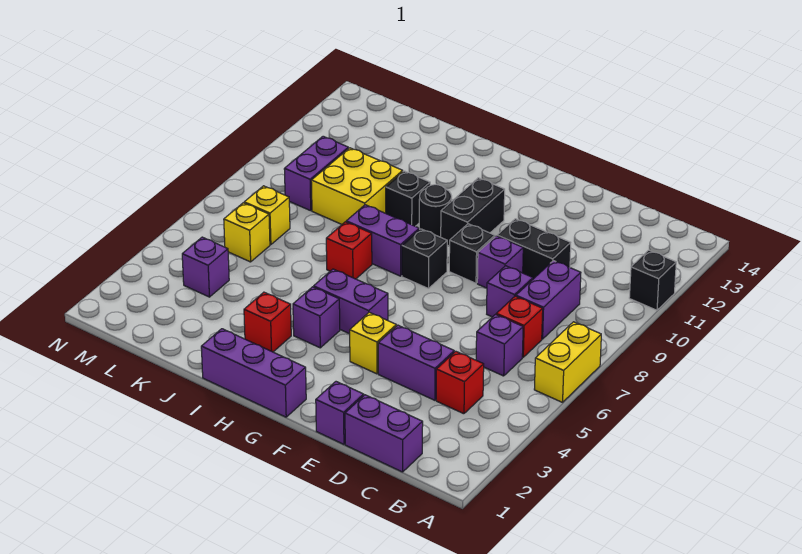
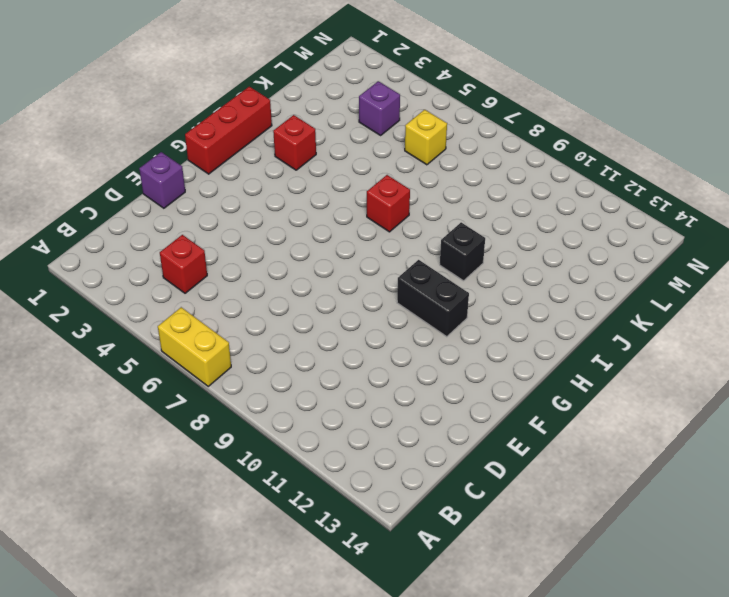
red brick G1:I1 level 1 -> purple brick G1:I1 level 1
none -> black brick A11 level 1
none -> purple brick C1:D1 level 1
none -> purple brick C6 level 1

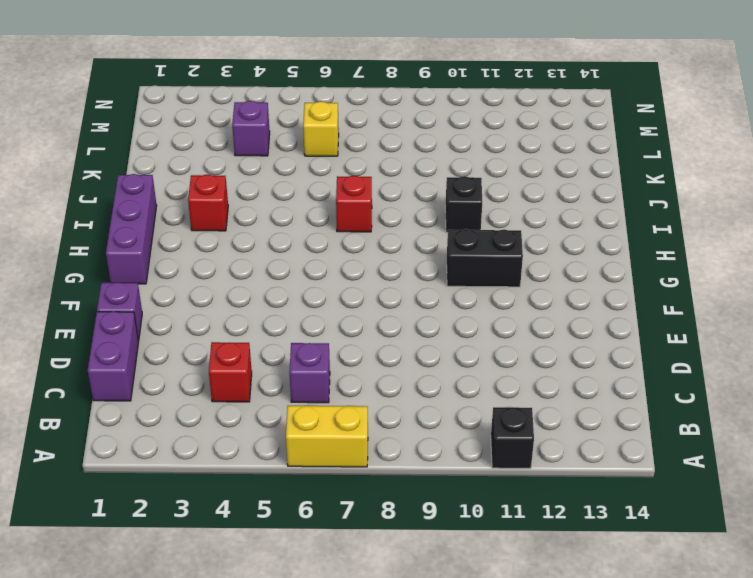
none -> red brick C7 level 1
none -> purple brick C8:C9 level 1
none -> purple brick D4:E4 level 1

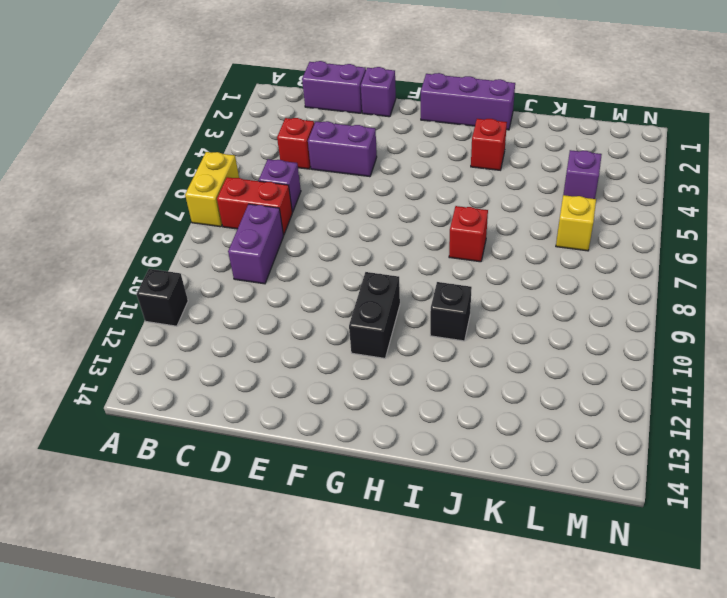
red brick B7:C7 level 1 -> red brick C7 level 1
none -> purple brick D8 level 1
none -> black brick D10:E10 level 1
none -> purple brick E9 level 1

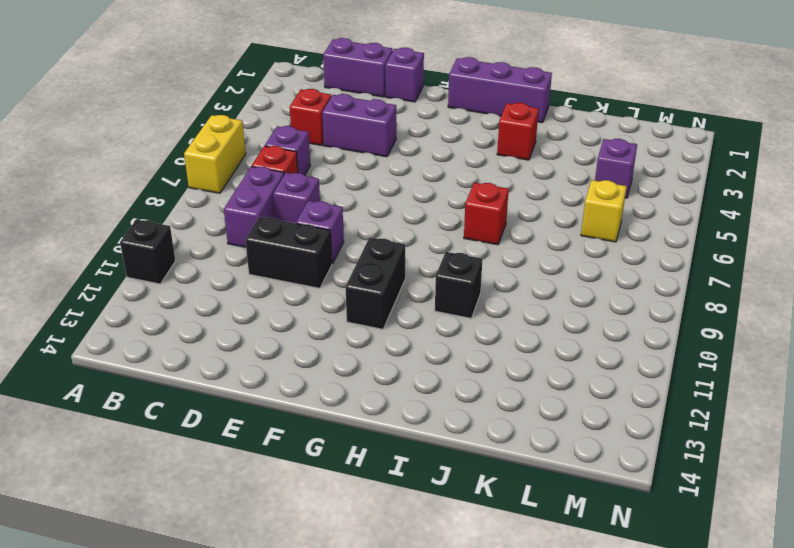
none -> yellow brick F4 level 1
none -> black brick F9 level 1
none -> purple brick G5:H5 level 1

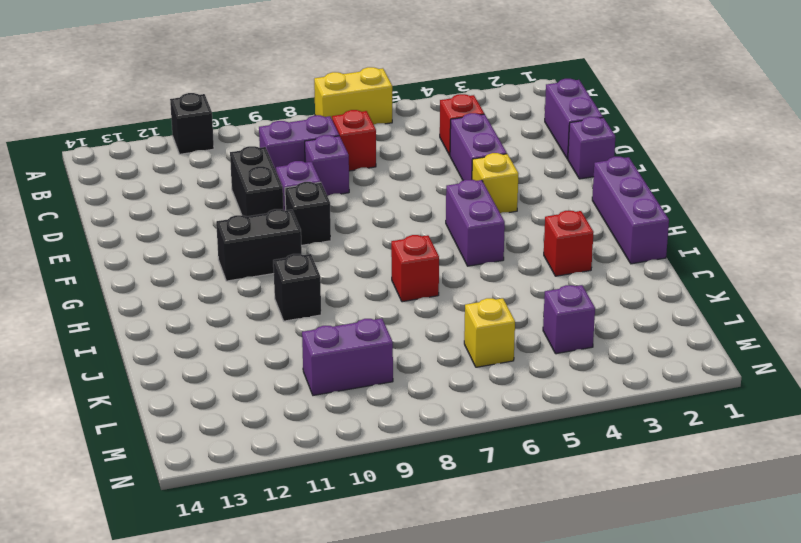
none -> purple brick C6 level 1
none -> black brick G8 level 1
none -> purple brick H4 level 1

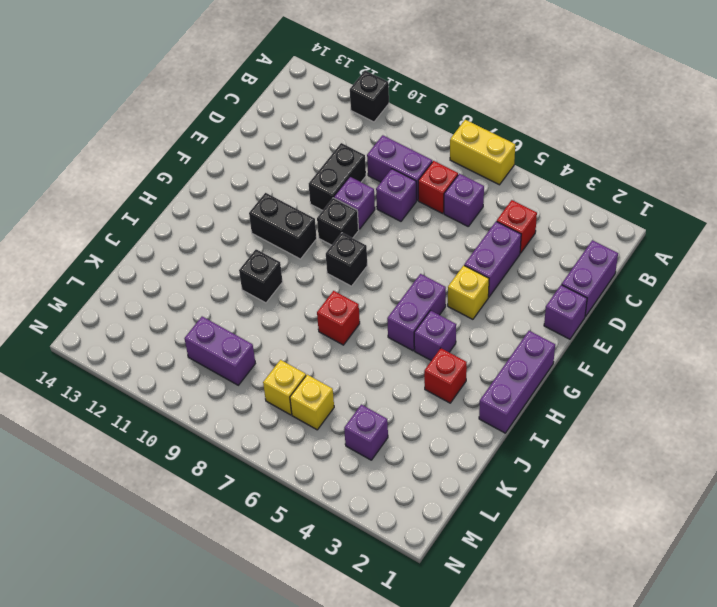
none -> purple brick H8:I8 level 1
none -> black round brick H10 level 1
none -> yellow brick J9:K10 level 1

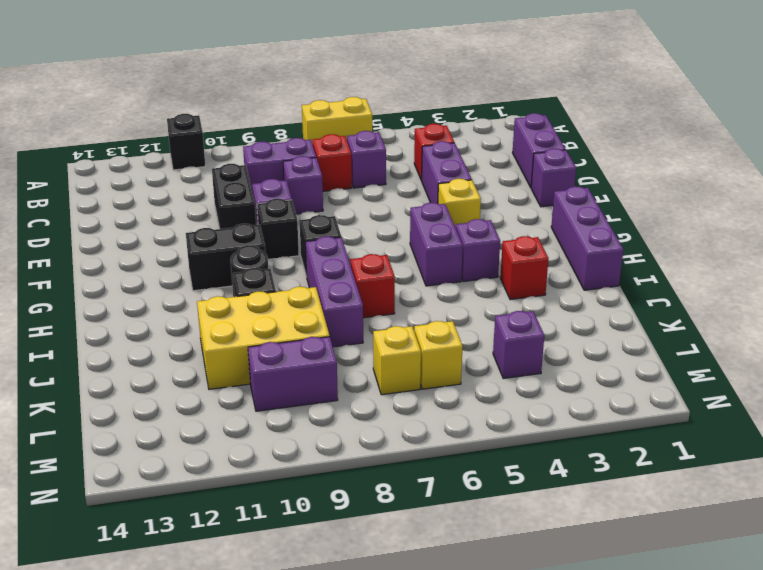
purple brick H8:J8 level 1 -> purple brick H8:I8 level 1
yellow brick J9:K11 level 1 -> yellow brick J9:K10 level 1

